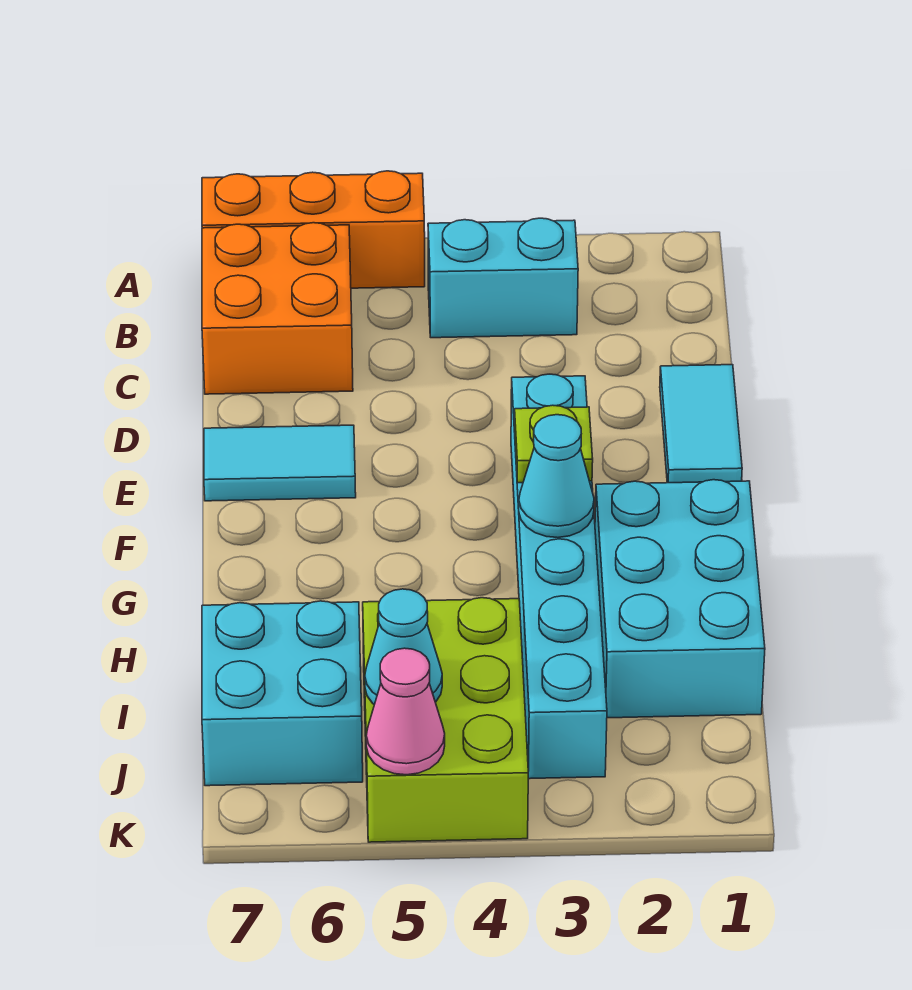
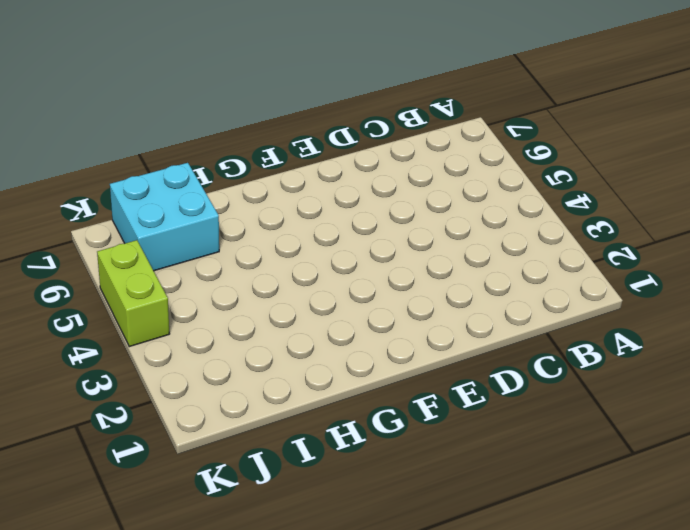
lime brick K4:K5 level 1 -> lime brick I4:K5 level 1
none -> orange brick A5:A7 level 1
none -> cyan brick B3:B4 level 1
none -> orange brick B6:C7 level 1

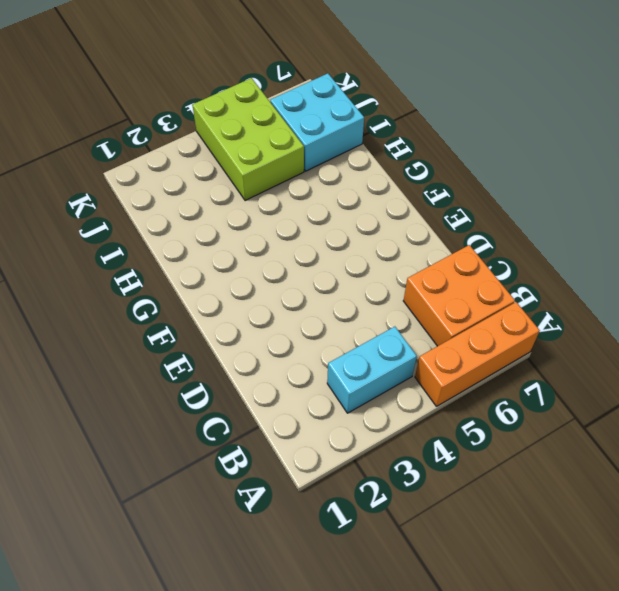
none -> cyan tile D1:E1 level 1
none -> cyan brick E3:J3 level 1
none -> cyan tile E6:E7 level 1

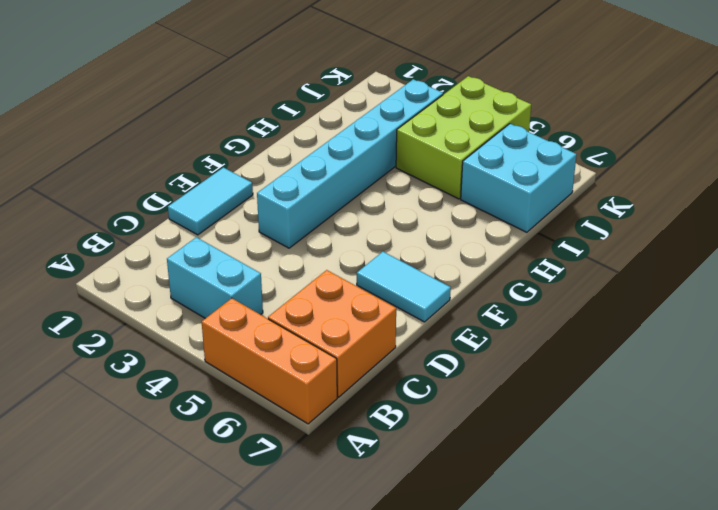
none -> cyan brick G1:I2 level 1
none -> lime plate F3 level 2
none -> cyan cone G3 level 2

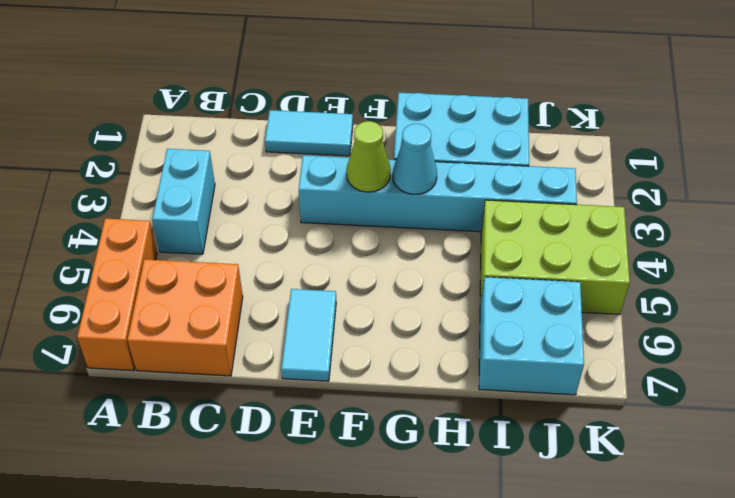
lime cone F3 level 2 -> lime plate F3 level 2
none -> cyan cone J5 level 2
none -> pink cone K5 level 2

